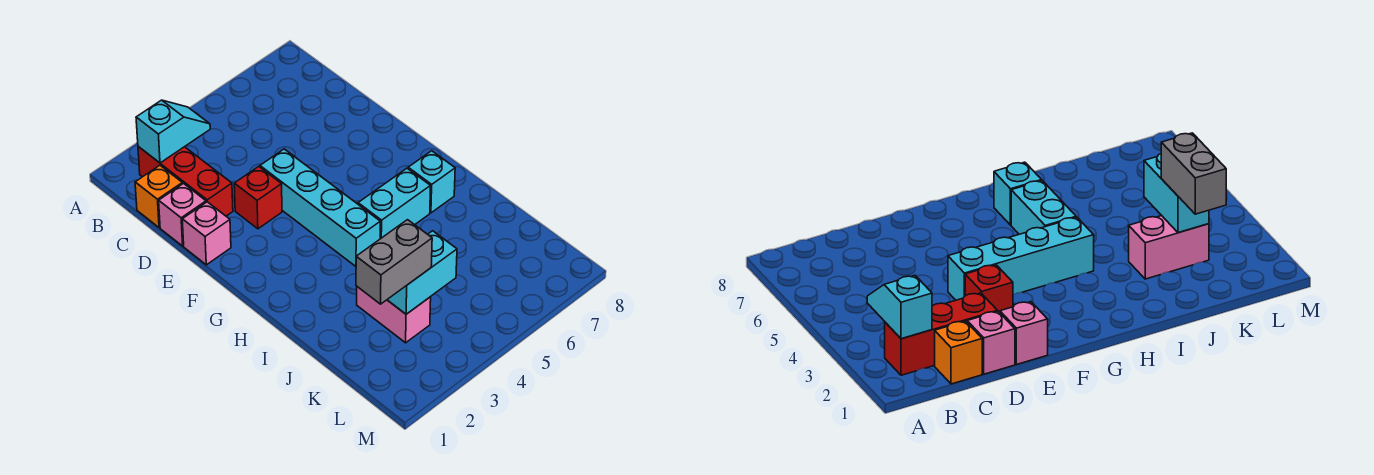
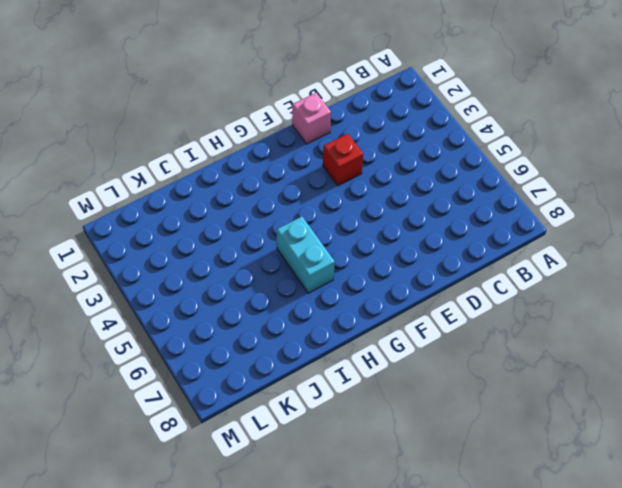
none -> red brick B2:D2 level 1
none -> orange brick C1 level 1
none -> pink brick D1 level 1

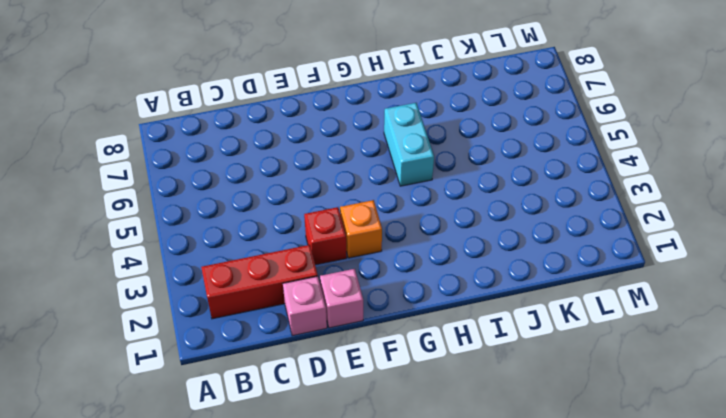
orange brick F3 level 1 -> orange brick C1 level 1
none -> cyan brick E4:H4 level 1
none -> cyan brick H7 level 1
none -> pink brick J3:K3 level 1

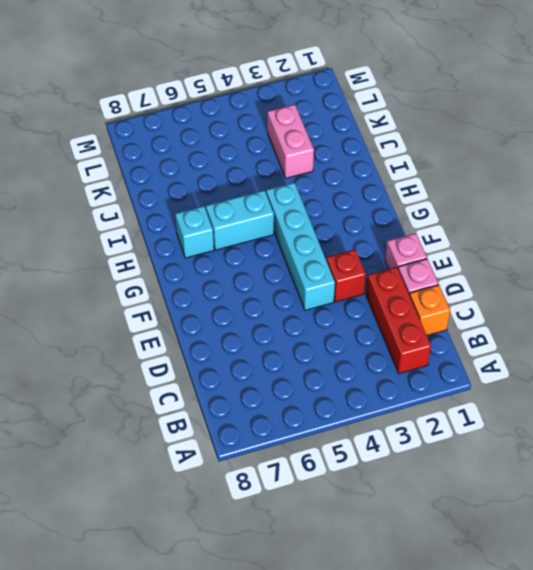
none -> cyan slope B2:B3 level 2 top 2
none -> cyan brick K3:K4 level 2
none -> grey brick K2:K3 level 3

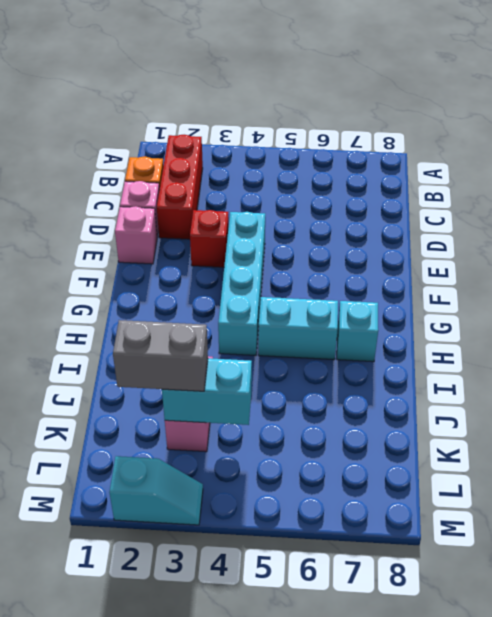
cyan slope M2:M3 level 1 top 2 -> cyan slope B2:B3 level 2 top 2

